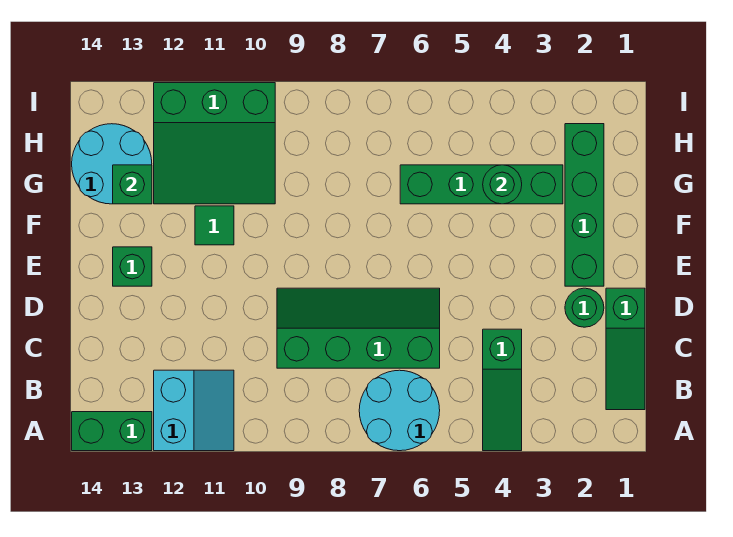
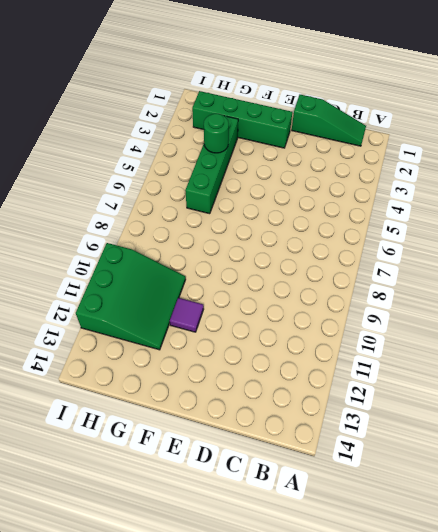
purple tile F11 level 1 -> green tile F11 level 1
none -> green slope A4:C4 level 1 top C
none -> cyan round brick A6:B7 level 1
none -> cyan slope A11:B12 level 1 top 12

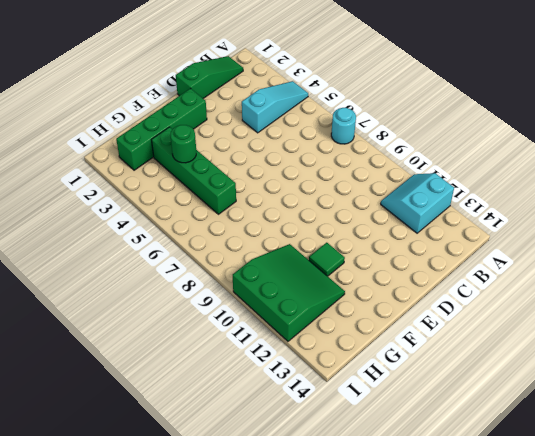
cyan slope A4:C4 level 1 top C -> green slope A4:C4 level 1 top C
cyan round brick A7 level 1 -> cyan round brick A6:B7 level 1
none -> green brick A13:A14 level 1
none -> green slope C6:D9 level 1 top C
none -> green round brick D2 level 1

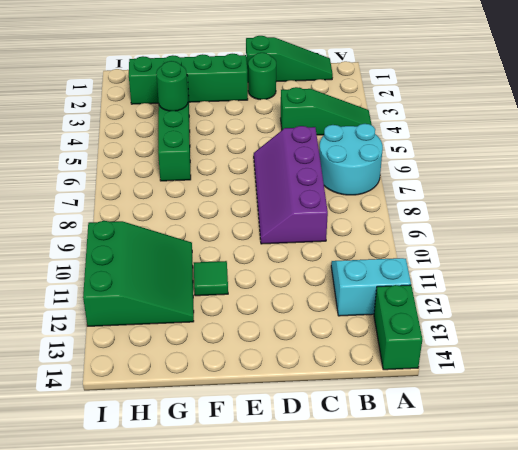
purple slope C6:D9 level 1 top C -> green slope C6:D9 level 1 top C
none -> green brick E13 level 1
none -> cyan round brick G13:H14 level 1
none -> green brick G13 level 2

